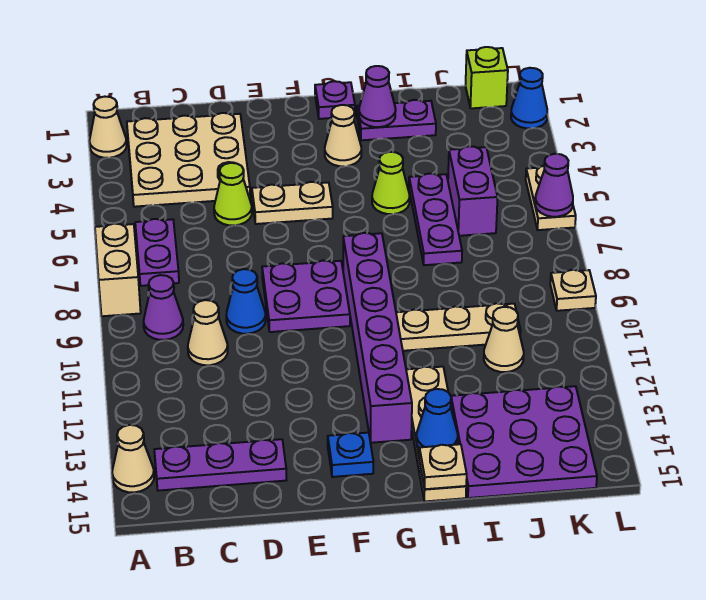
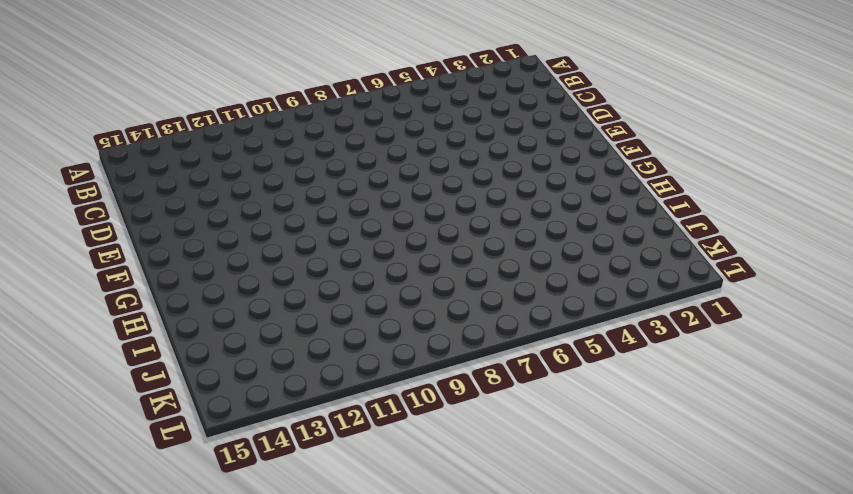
none -> tan cone A2 level 1
none -> tan brick A7:A8 level 1
none -> tan cone A14 level 1
none -> tan plate B2:D4 level 1

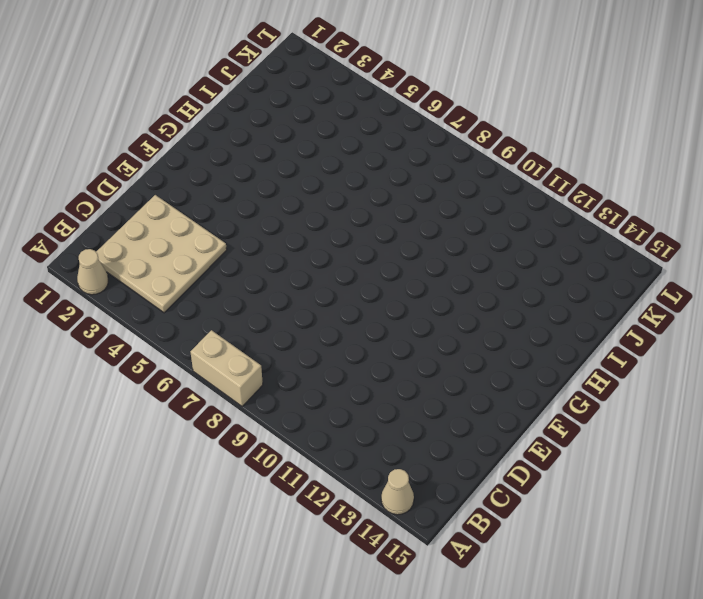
none -> purple plate B6:B7 level 1
none -> purple cone B9 level 1
none -> purple plate B14:D14 level 1
none -> tan cone C10 level 1

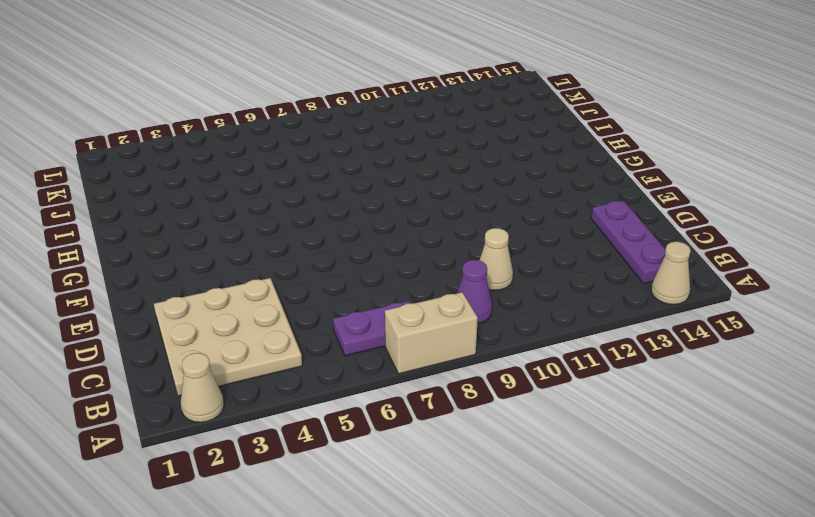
none -> lime cone D5 level 1
none -> blue cone D9 level 1
none -> tan plate E5:F5 level 1
none -> purple plate E8:F9 level 1

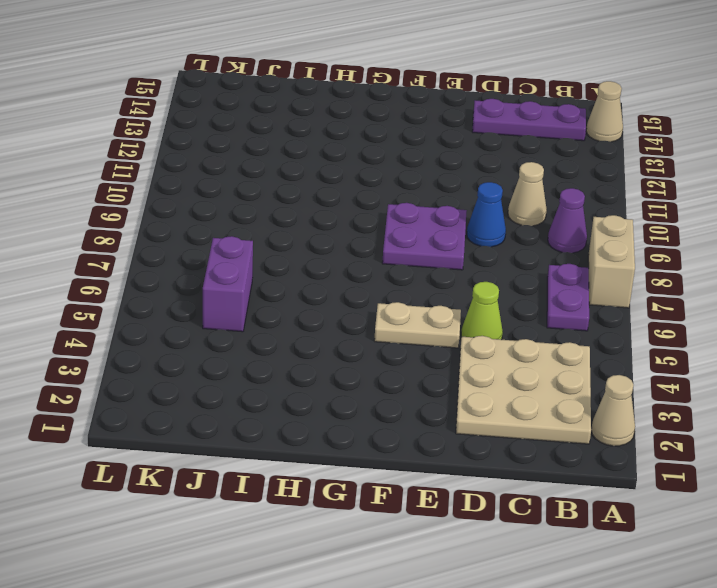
none -> blue plate F14 level 1
none -> purple plate G1 level 1
none -> tan cone G3 level 1
none -> purple brick G8:G13 level 1

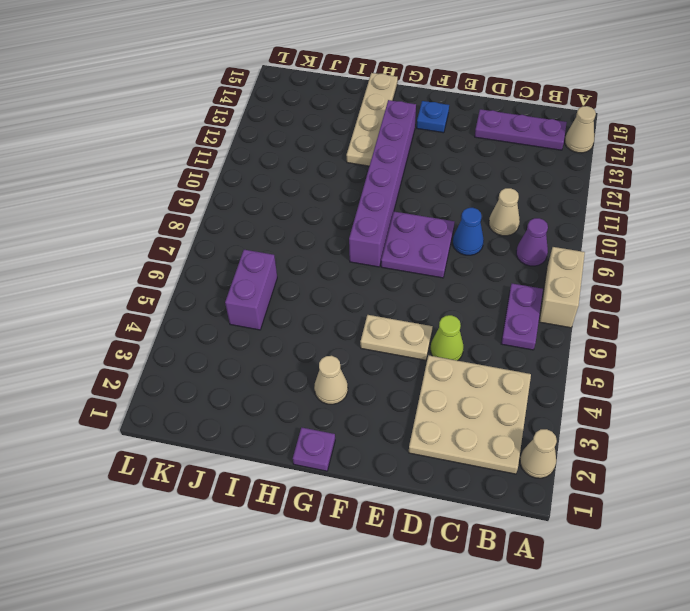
none -> purple plate H2:I2 level 1
none -> lime cone H5 level 1
none -> tan plate H10:J10 level 1
none -> purple plate I5:I7 level 1

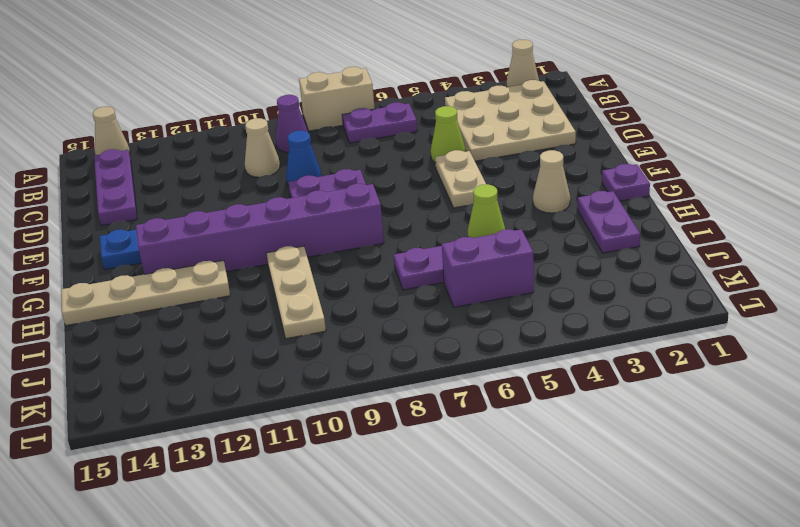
none -> purple plate I13:K15 level 1
none -> tan cone J11 level 1
none -> lime brick K1 level 1
none -> blue cone L2 level 1

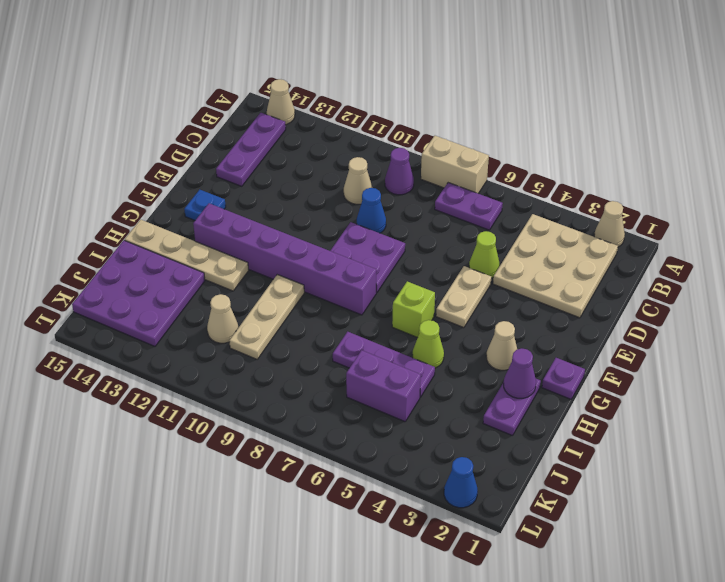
lime brick G6 level 1 -> lime brick K1 level 1
none -> tan plate L5:L6 level 1
none -> tan plate L9 level 1
none -> blue cone H14 level 2
none -> tan plate H15 level 2

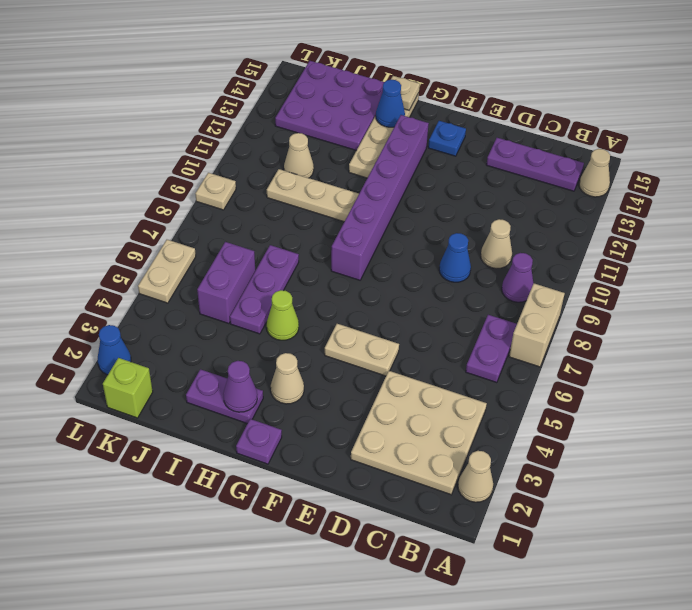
none -> lime cone D5 level 1
none -> purple plate E8:F9 level 1
none -> purple cone L6 level 2

